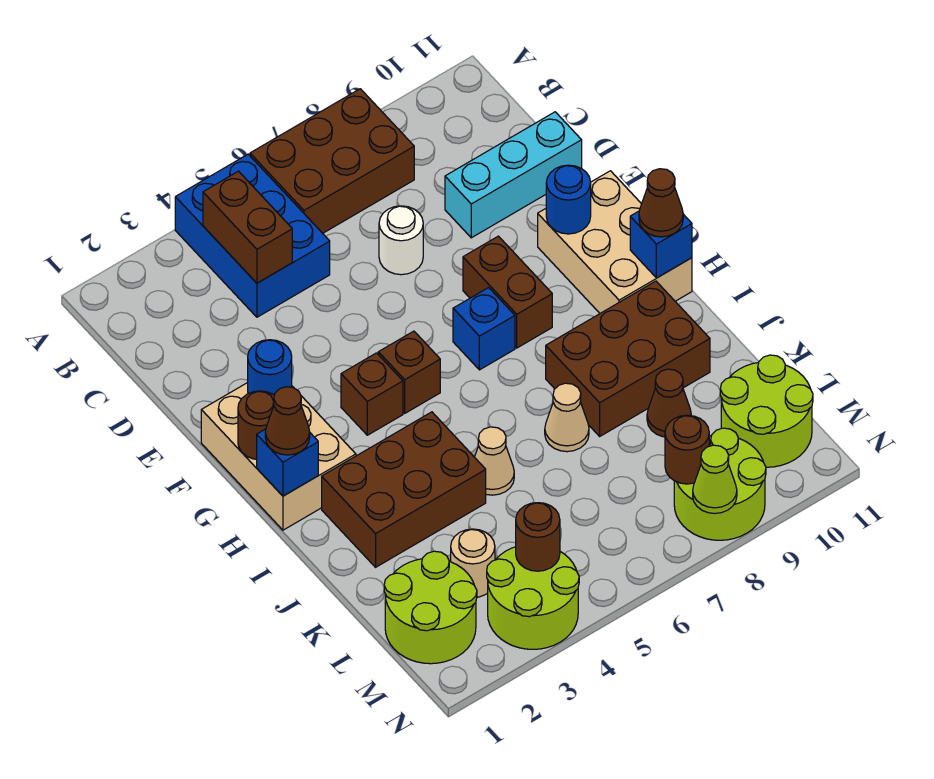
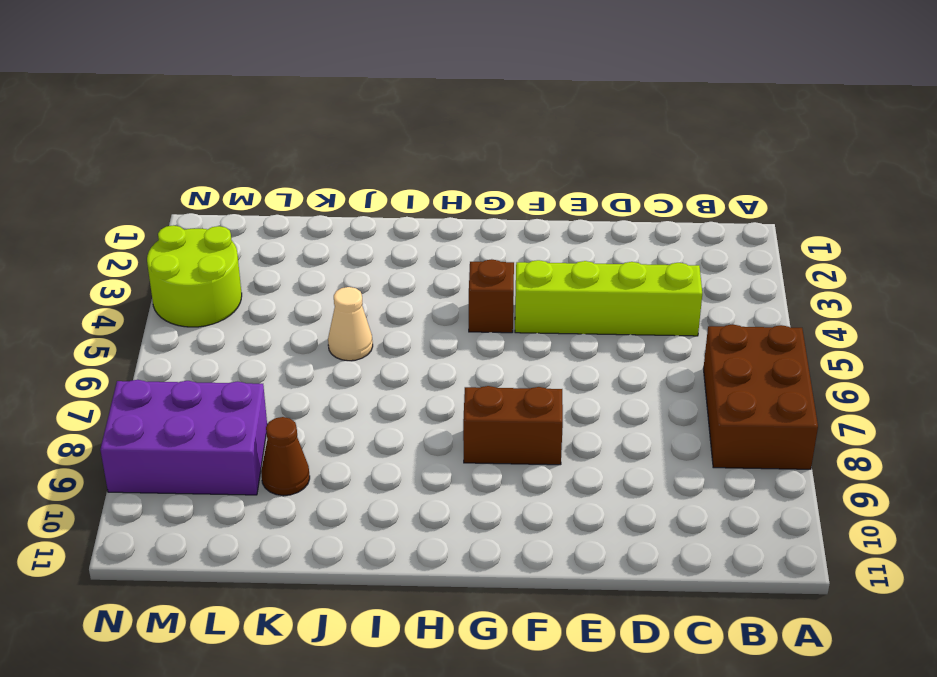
lime brick C4:F4 level 1 -> blue brick A4:C5 level 1
purple brick L8:N9 level 1 -> lime round brick M8:N9 level 1
none -> white round brick D7 level 1
none -> cyan brick D9:D11 level 1
none -> tan brick F1:H2 level 1
none -> tan brick F10:H11 level 1

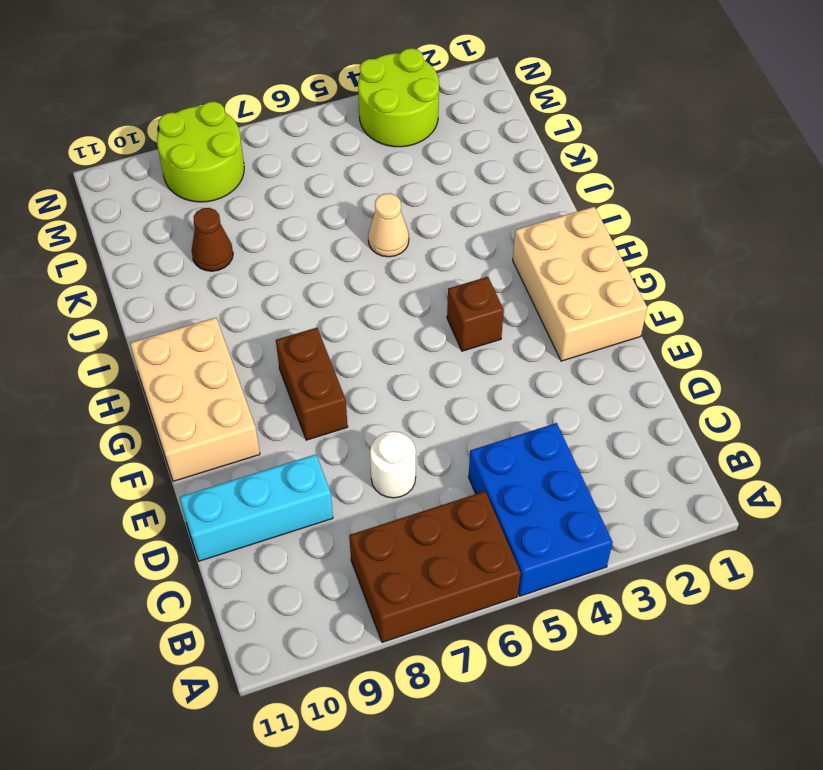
none -> brown brick G5 level 1
none -> blue brick G7 level 1
none -> brown brick I2:J4 level 1
none -> brown brick I8:J10 level 1

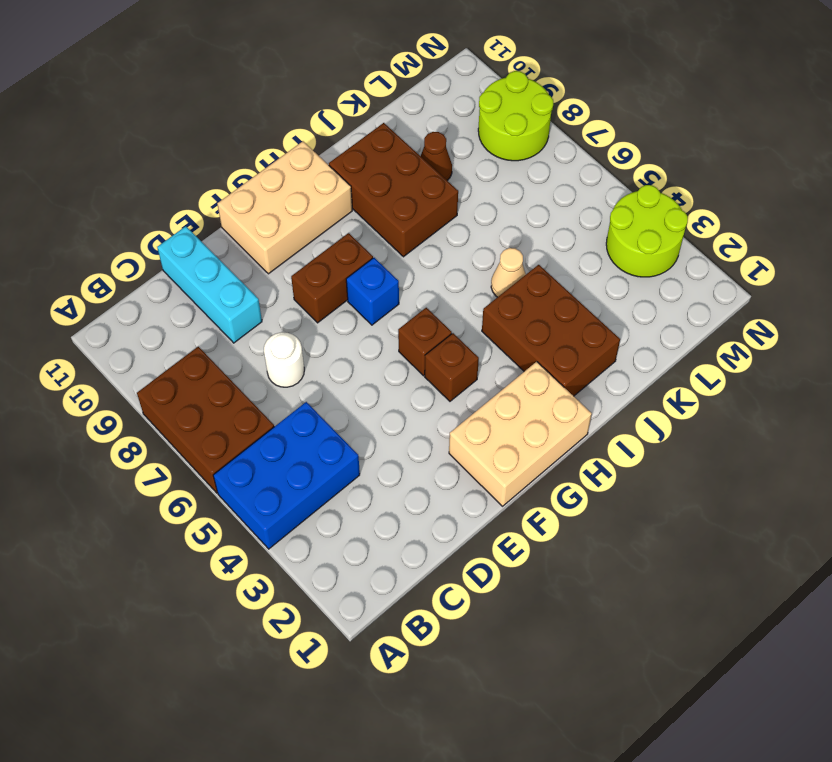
none -> tan cone J7 level 1
none -> lime round brick L1:M2 level 1
none -> tan round brick L3 level 1
none -> lime round brick L10:M11 level 1

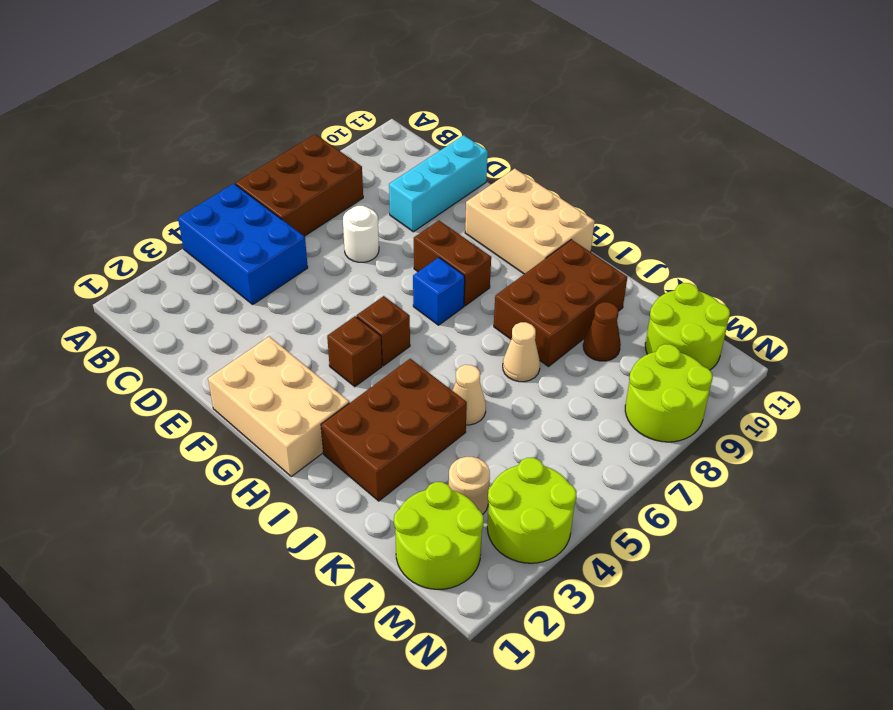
none -> brown brick B4:C4 level 2
none -> blue round brick F2 level 2
none -> blue round brick F10 level 2
none -> brown round brick G1 level 2

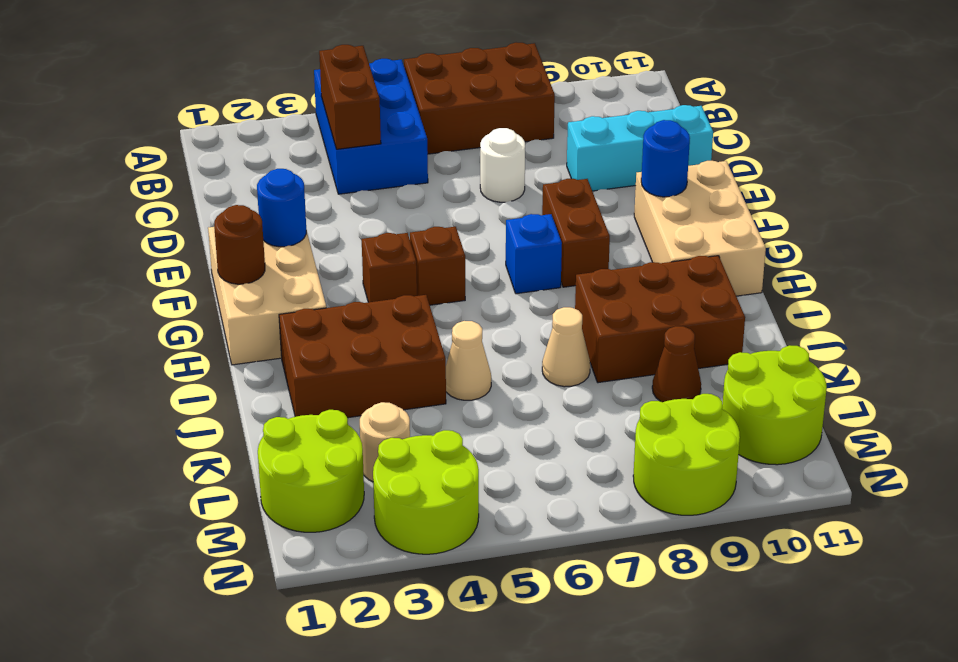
none -> blue brick H1 level 2
none -> blue brick H11 level 2
none -> brown round brick M4 level 2
none -> brown round brick M8 level 2

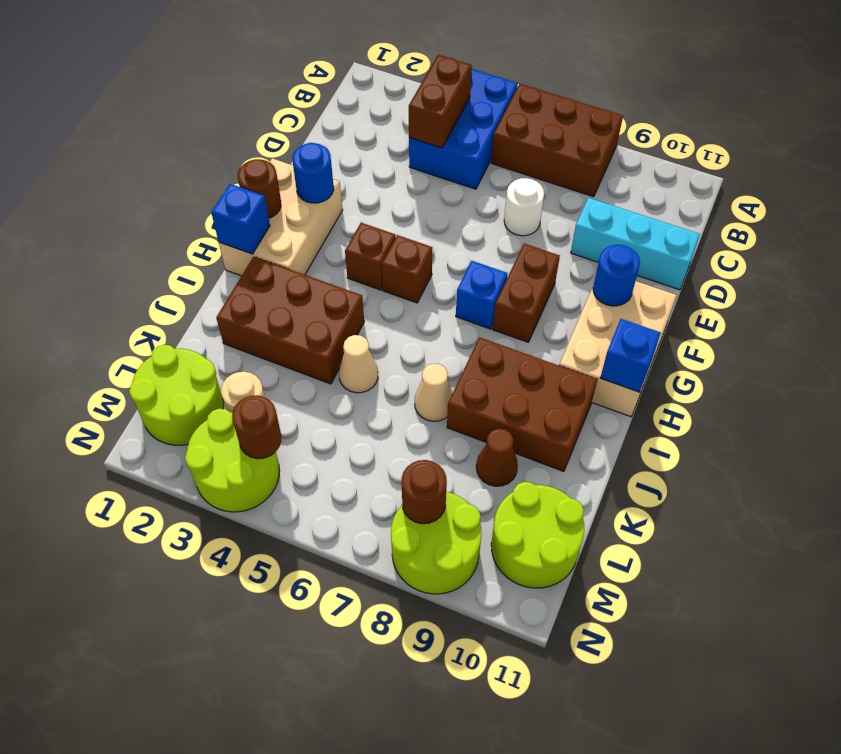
none -> lime cone N8 level 2
none -> brown cone H1 level 3
none -> brown cone H11 level 3

